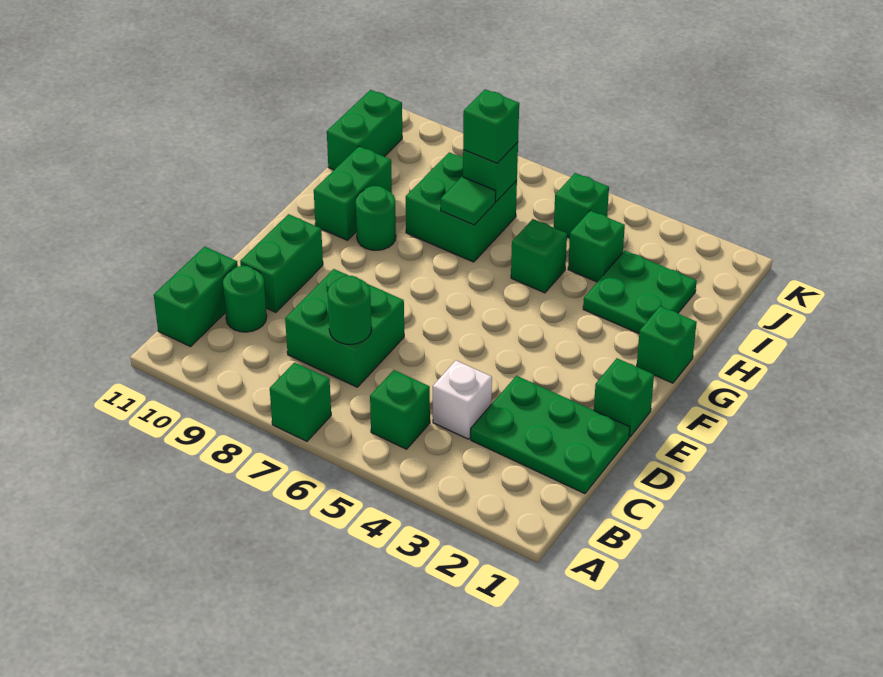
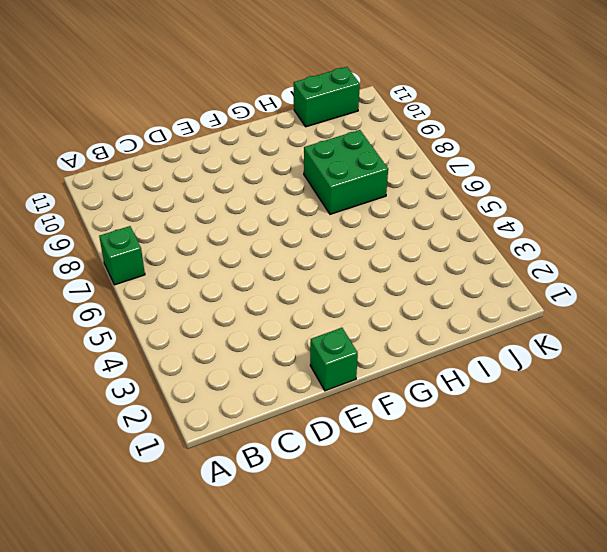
none -> green brick B5 level 1
none -> green brick B11:C11 level 1
none -> green plate C1:D3 level 1

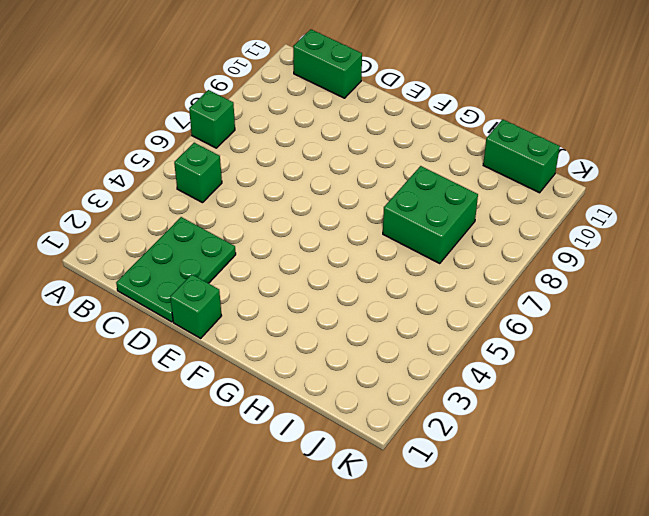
none -> white brick C4 level 1
none -> green brick C7:D8 level 1
none -> green round brick C10 level 1

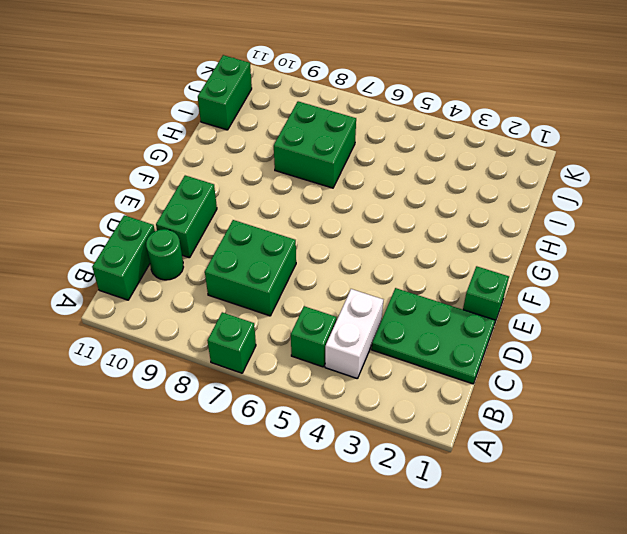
white brick B4:C4 level 1 -> white brick C4 level 1
none -> green brick G1 level 1
none -> green round brick G9 level 1
none -> green brick G10:H10 level 1

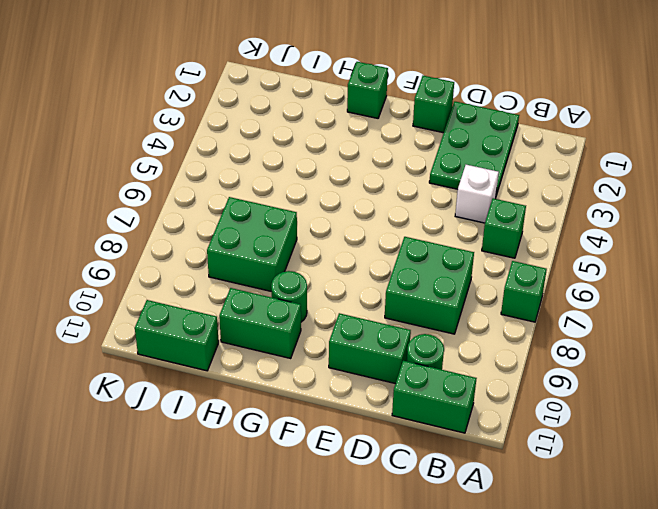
none -> green plate H2:I3 level 1
none -> green brick H5 level 1
none -> green brick I4 level 1

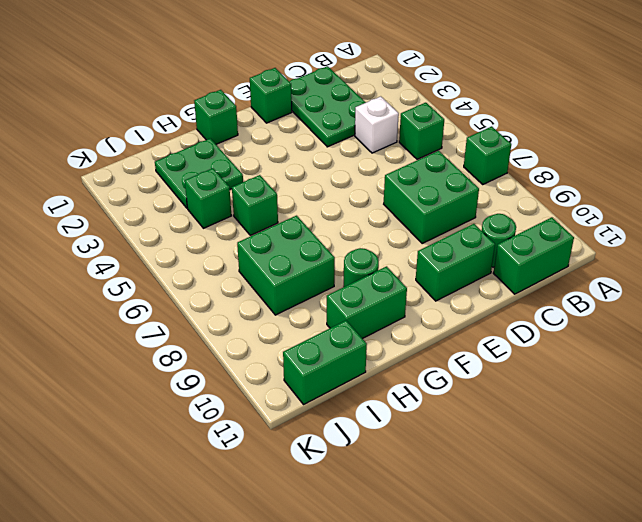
none -> green brick J5 level 1
none -> green round brick C7 level 2
none -> green tile H7 level 2

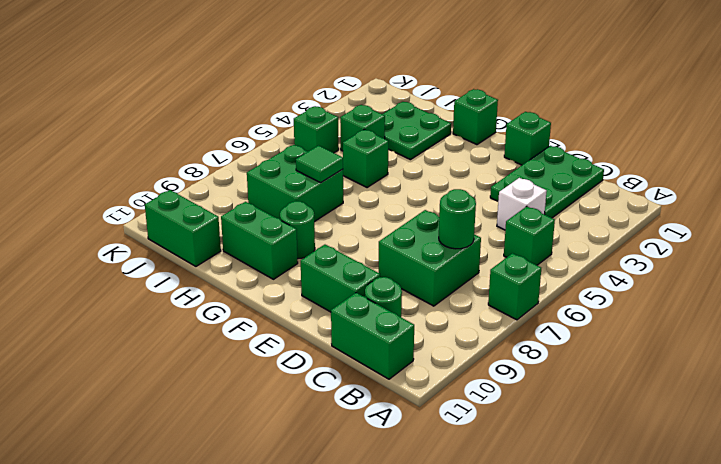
none -> green brick I7 level 2
none -> green brick I7 level 3

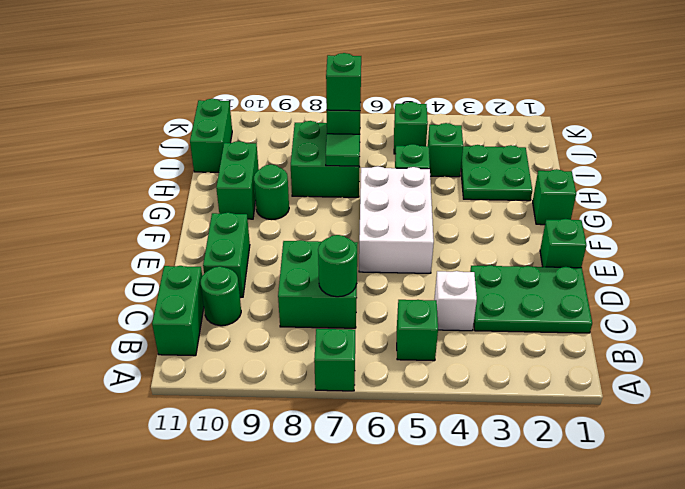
white brick E5:G6 level 1 -> none

